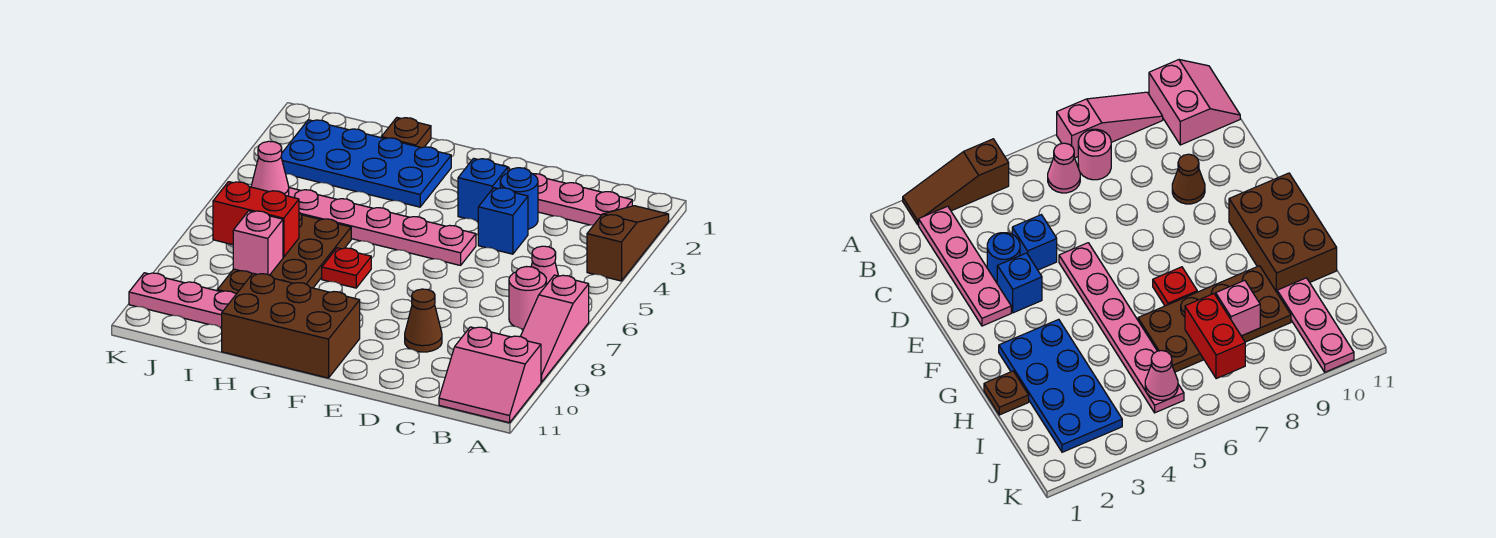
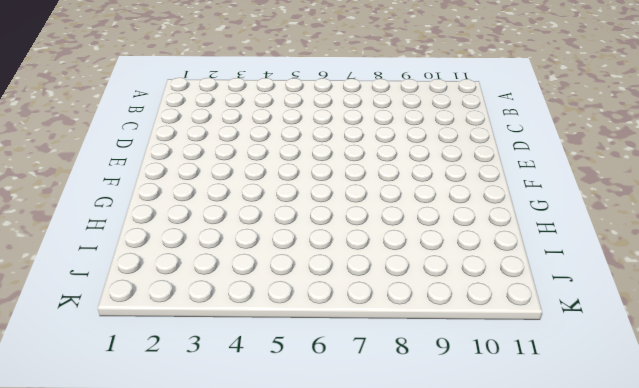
none -> brown slope A2:A4 level 1 top 4
none -> pink slope A7:A9 level 1 top 7
none -> pink slope A10:B11 level 1 top 10

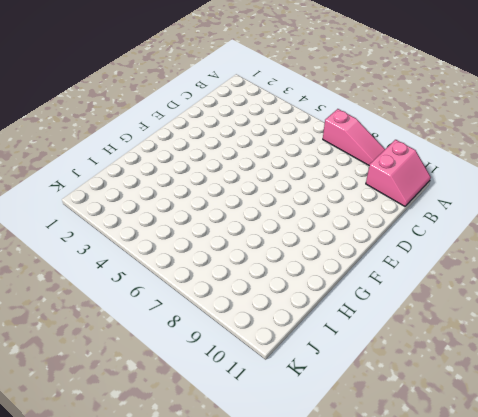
none -> brown slope A2:A4 level 1 top 4
none -> pink plate B2:E2 level 1
none -> pink cone B6 level 1

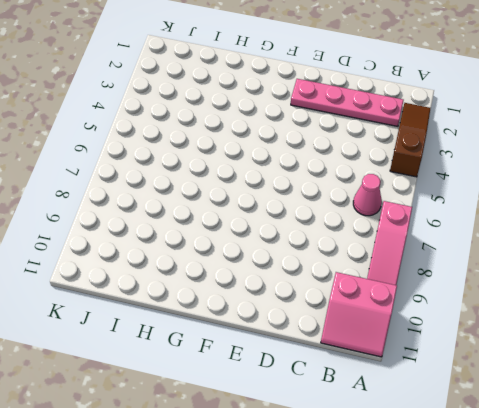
none -> pink round brick B7 level 1
none -> blue round brick D3 level 1
none -> blue brick D4 level 1

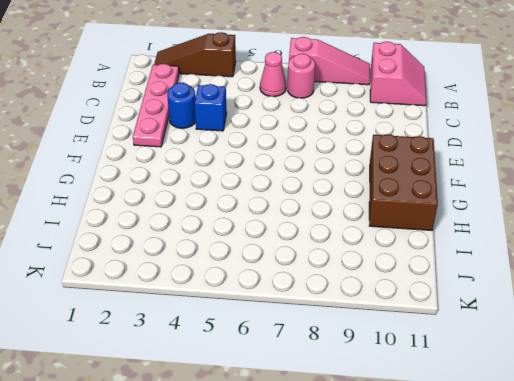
none -> brown cone D9 level 1
none -> blue brick E3 level 1
none -> pink plate E5:J5 level 1

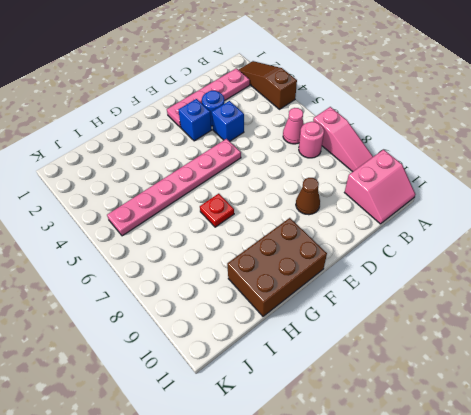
none -> blue plate G2:J3 level 1
none -> brown plate H1 level 1
none -> brown plate H6:I9 level 1

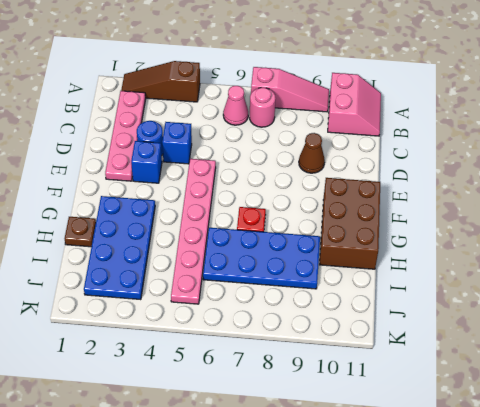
blue plate H6:I9 level 1 -> brown plate H6:I9 level 1
none -> pink plate I10:K10 level 1
none -> red brick I7:J7 level 2
none -> pink brick I8 level 2

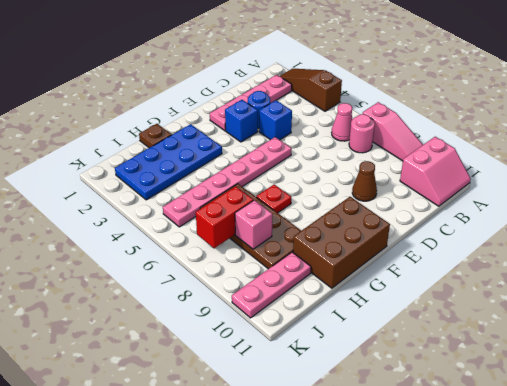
none -> pink cone J5 level 2

